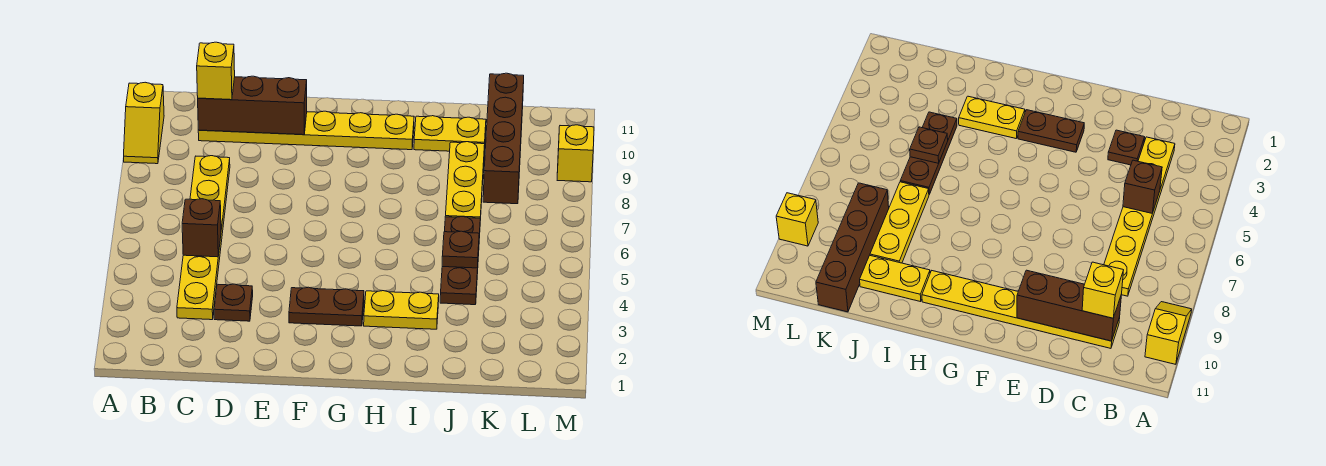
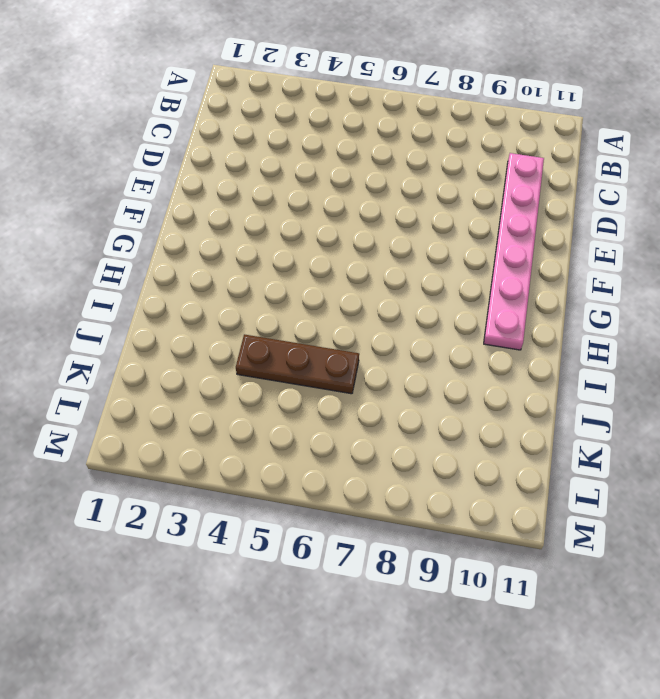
pink plate C10:H10 level 1 -> yellow plate C10:H10 level 1
none -> yellow slope A9:A10 level 1 top 10
none -> yellow plate C3:C8 level 1
none -> brown plate D3 level 1

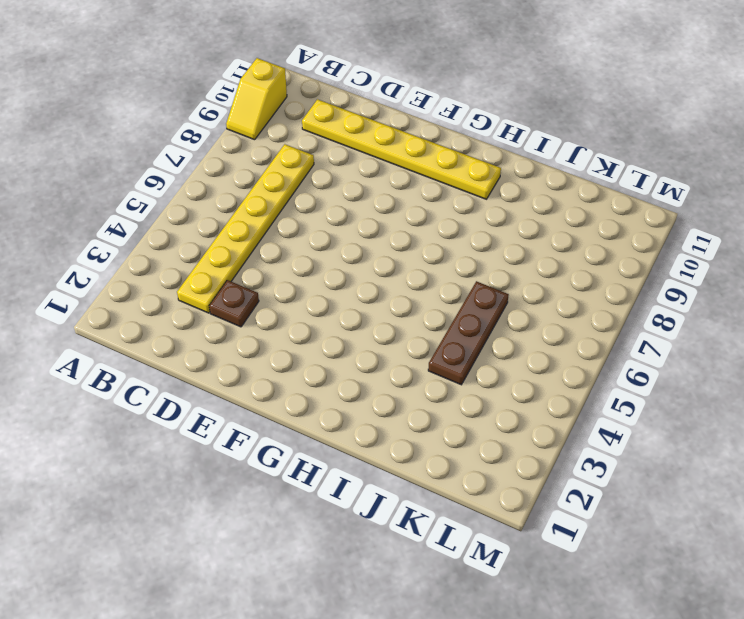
none -> brown plate F3:G3 level 1
none -> yellow plate H3:I3 level 1
none -> yellow plate I10:J10 level 1

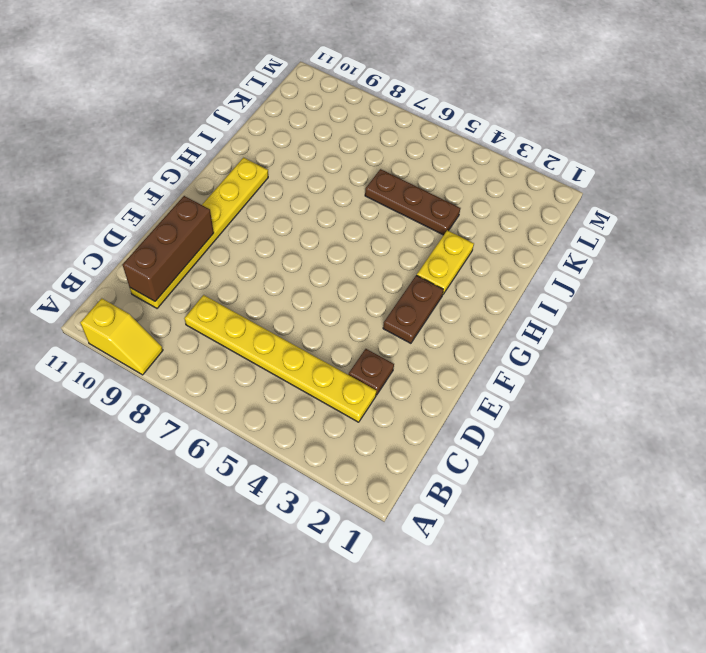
none -> yellow plate I10:J10 level 1
none -> yellow plate J7:J9 level 1
none -> brown brick K8:K11 level 1

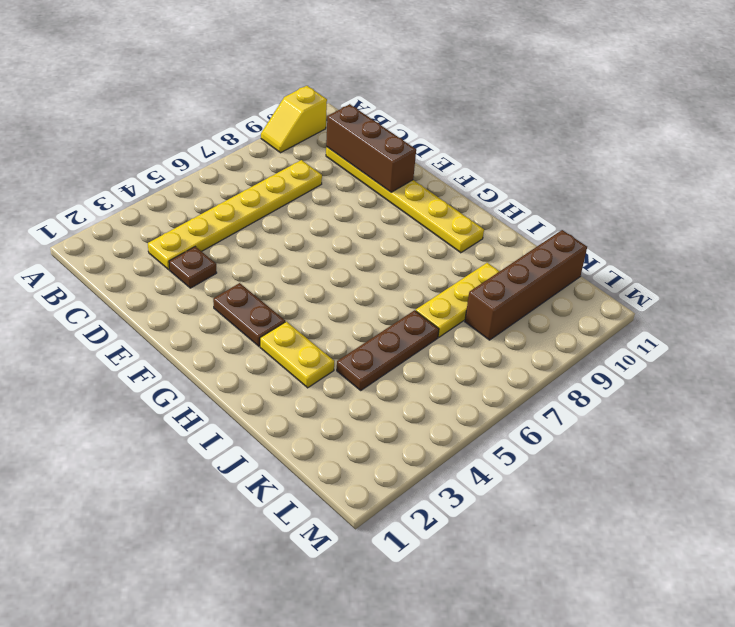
none -> yellow plate I10:J10 level 1
none -> yellow brick M9 level 1
none -> brown brick C5 level 2

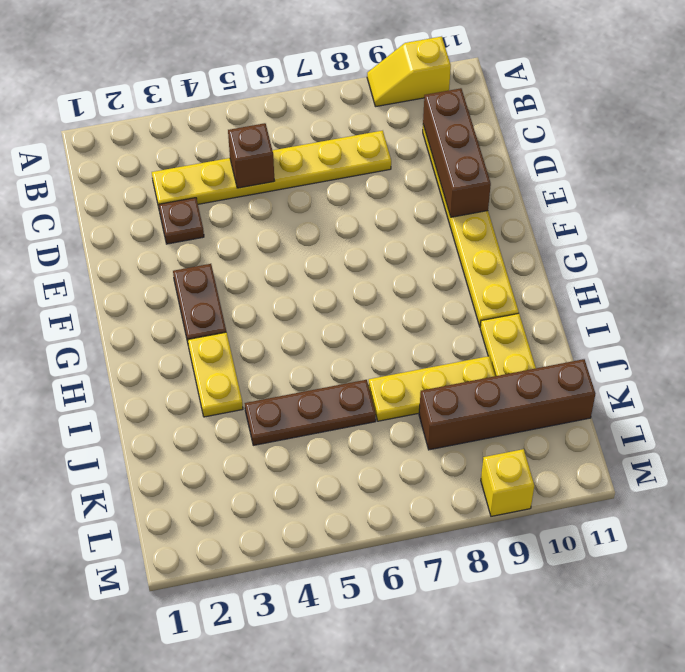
none -> brown plate J5 level 2
none -> yellow brick C10 level 3

